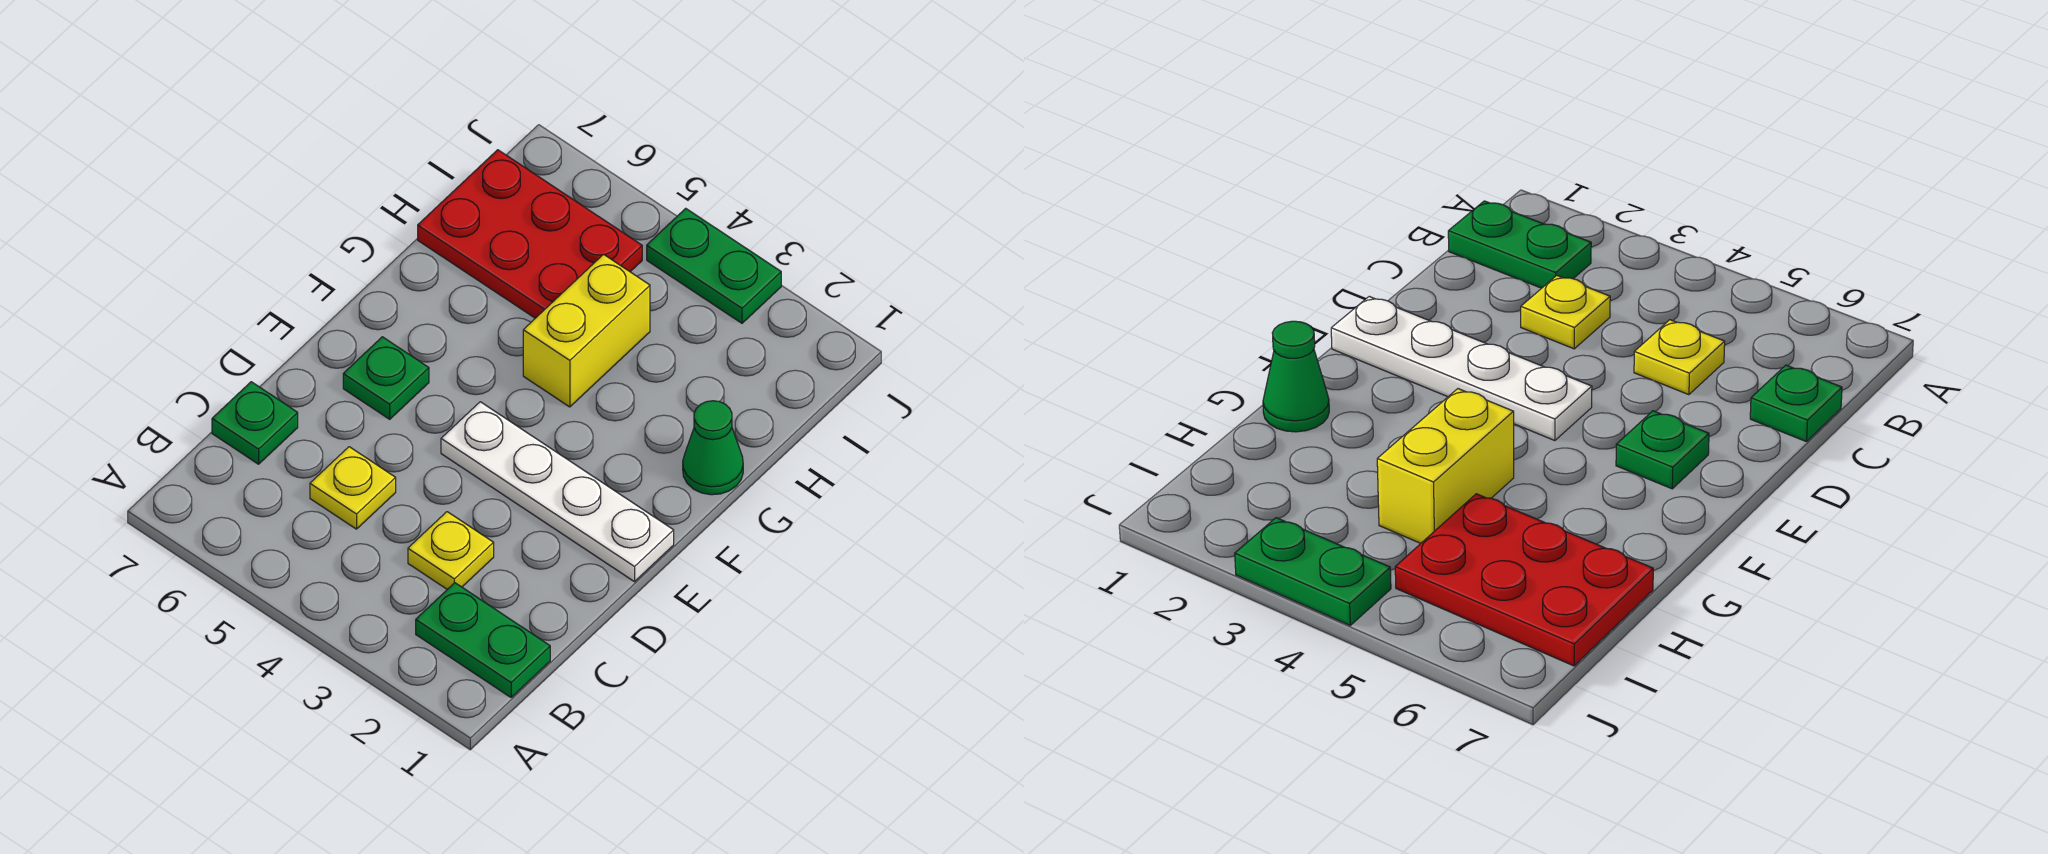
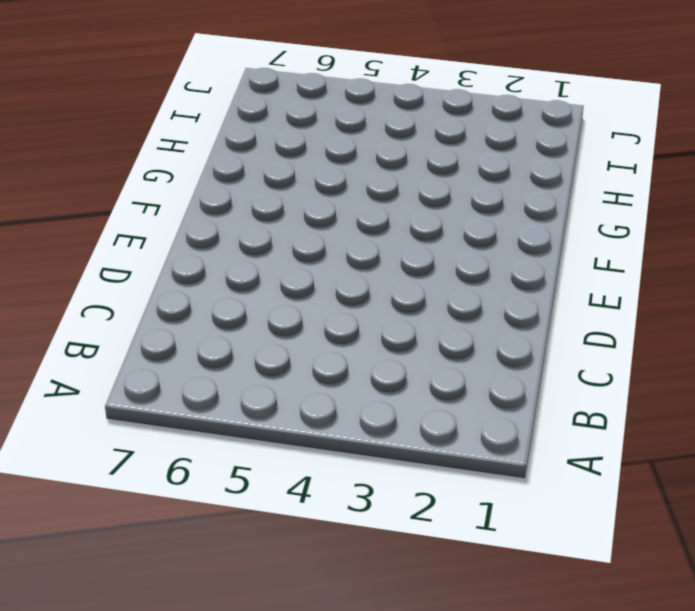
none -> green plate B1:B2 level 1
none -> yellow plate C3 level 1

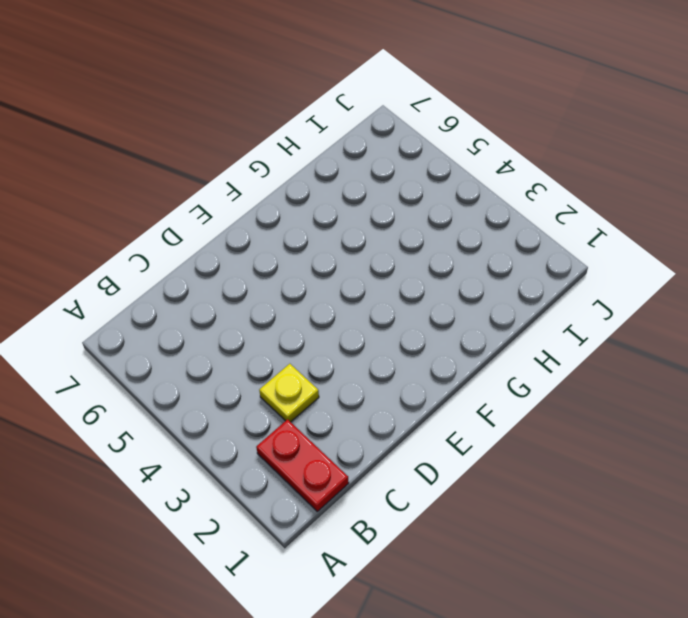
red plate B1:B2 level 1 -> green plate B1:B2 level 1
none -> yellow plate C5 level 1
none -> green plate C7 level 1

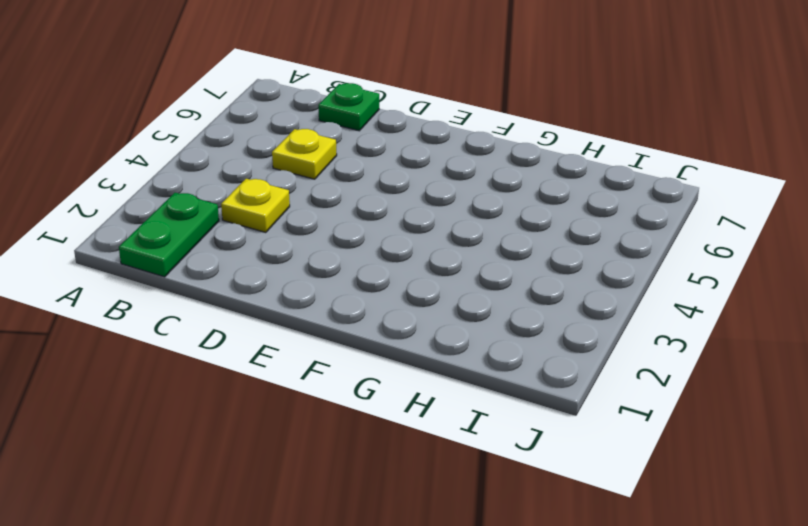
none -> white plate E1:E4 level 1
none -> green plate E6 level 1

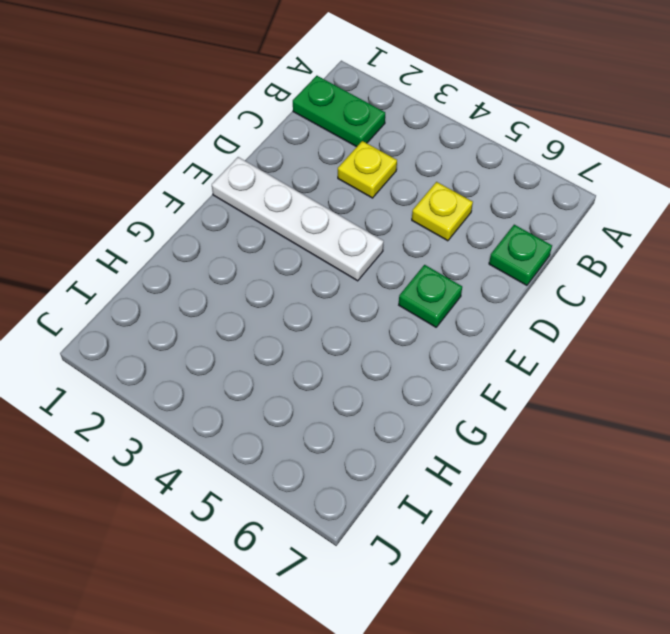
none -> green cone G1 level 1
none -> yellow brick G4:H4 level 1

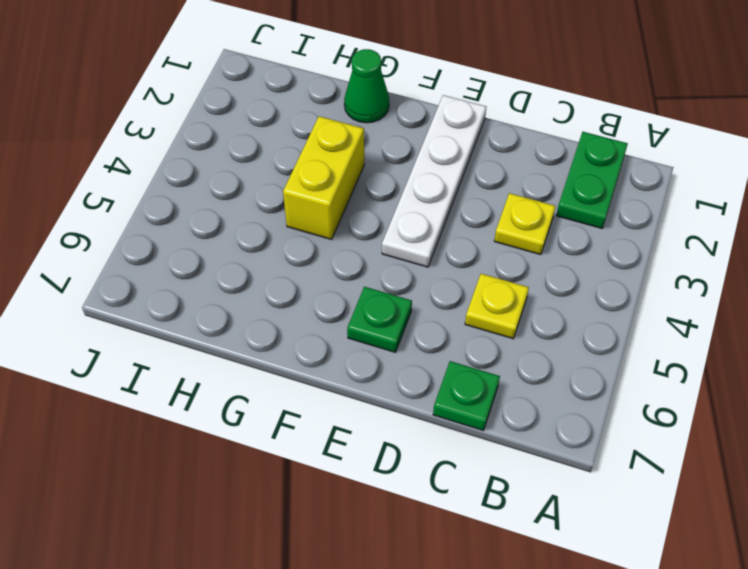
yellow brick G3:G4 level 1 -> yellow brick G4:H4 level 1
none -> red plate H5:I7 level 1
none -> green plate J3:J4 level 1

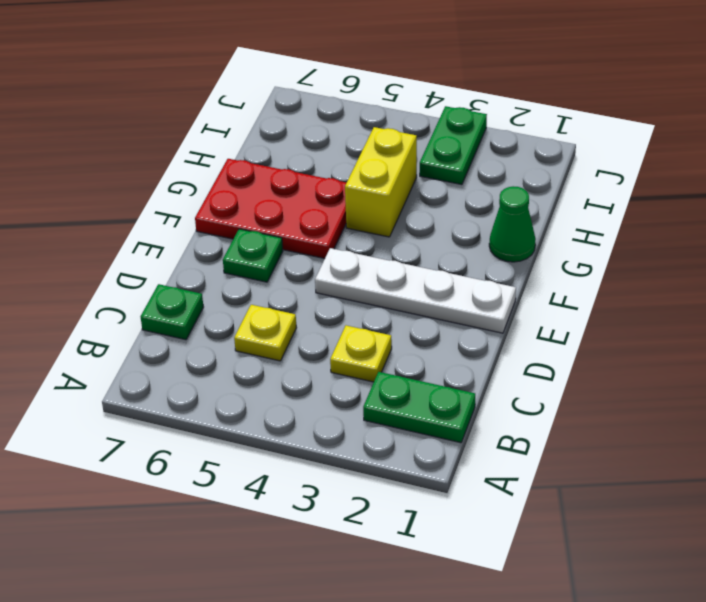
red plate F5:G7 level 1 -> red plate H5:I7 level 1
green plate I3:J3 level 1 -> green plate J3:J4 level 1

